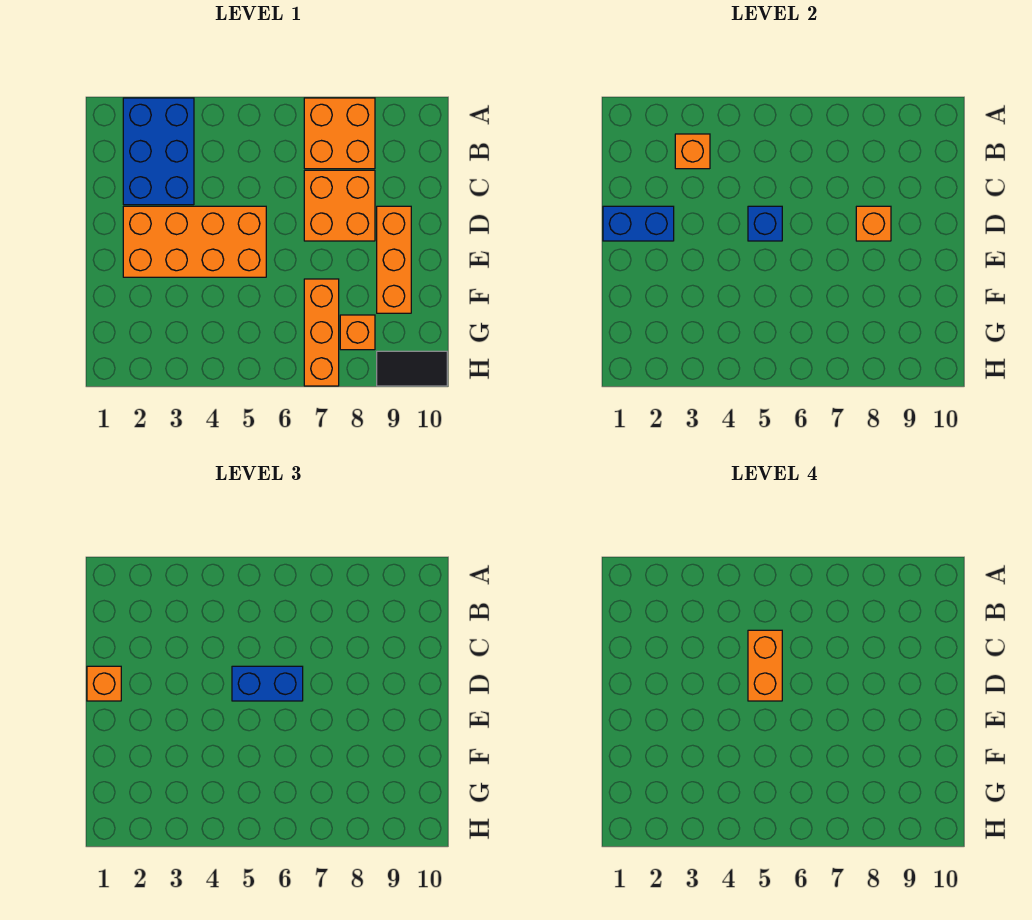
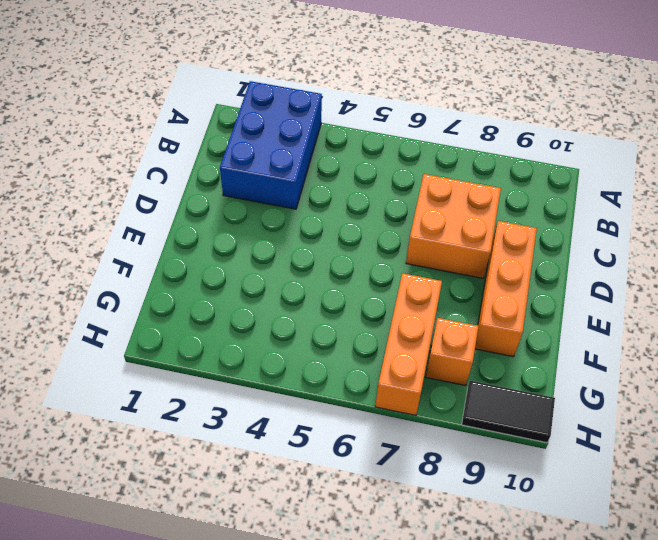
none -> orange brick A7:B8 level 1
none -> orange brick D2:E5 level 1
none -> orange brick B3 level 2

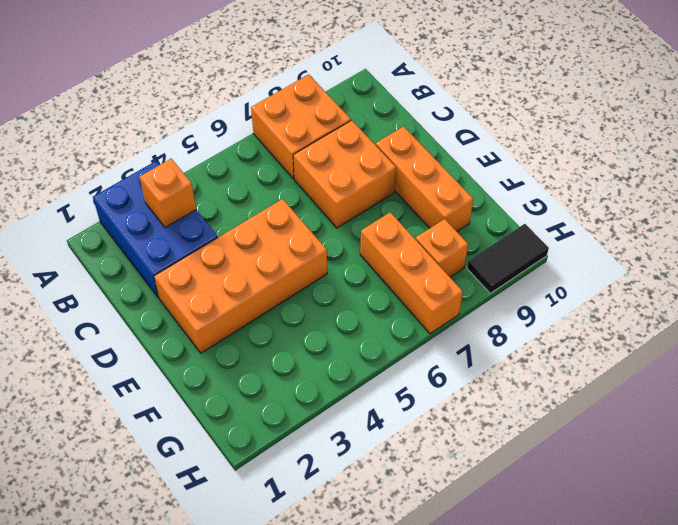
none -> blue brick D1:D2 level 2
none -> blue brick D5 level 2
none -> orange brick D8 level 2

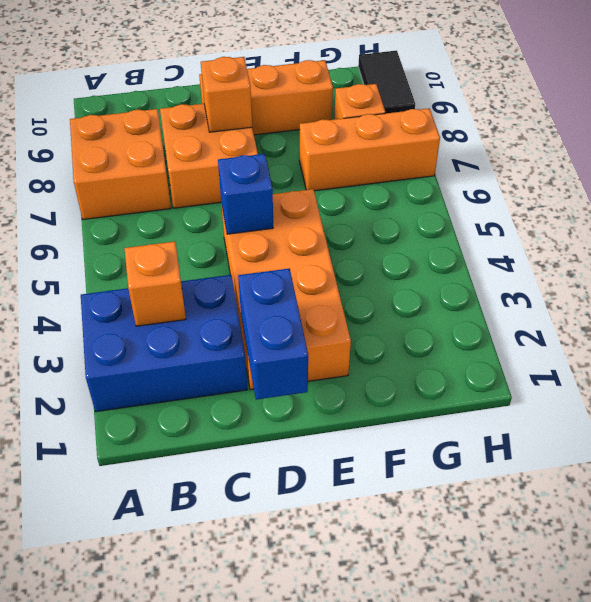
none -> orange brick D1 level 3
none -> blue brick D5:D6 level 3
none -> orange brick C5:D5 level 4

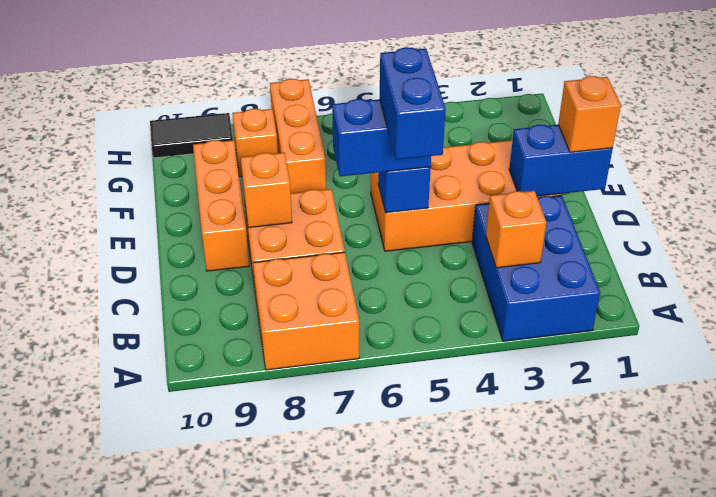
blue brick C5:D5 level 4 -> orange brick C5:D5 level 4

